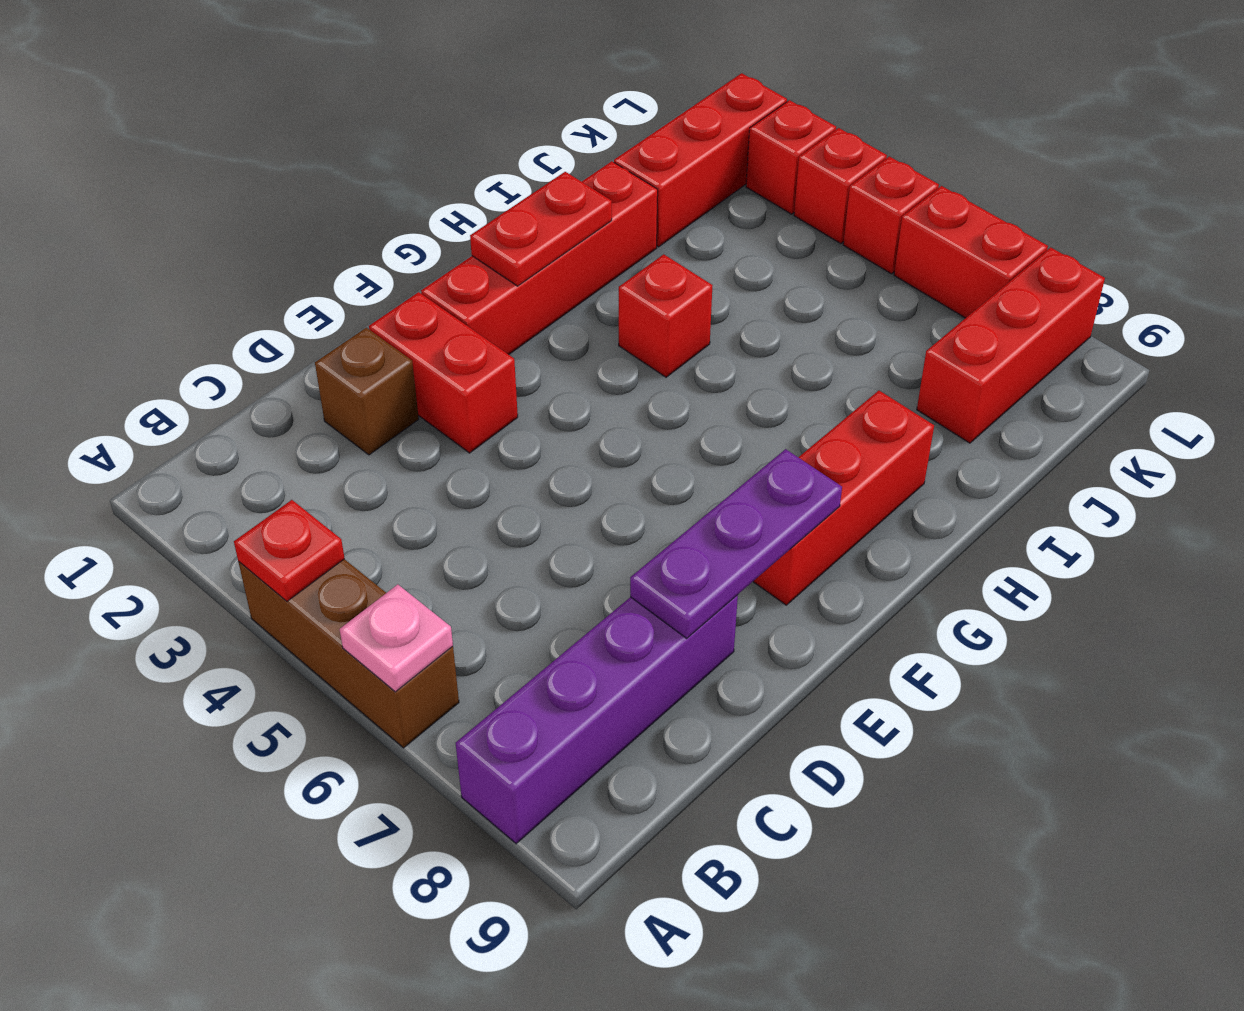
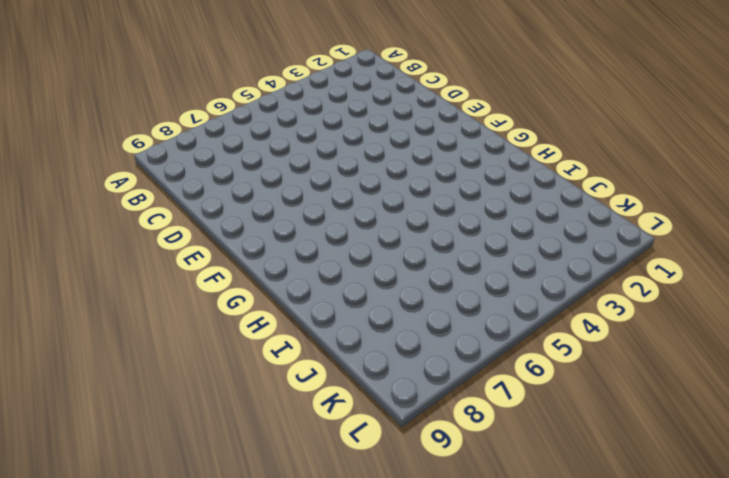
none -> brown brick A4:A6 level 1
none -> purple brick A8:D8 level 1
none -> brown brick D2 level 1

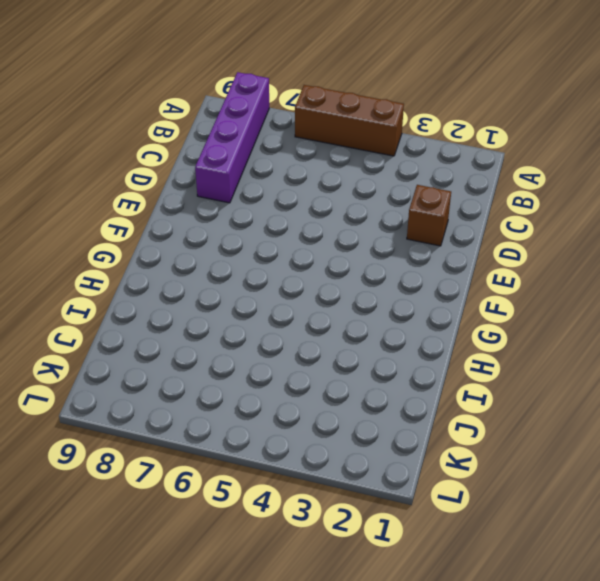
none -> red brick E2:E3 level 1
none -> red brick F2:I2 level 1
none -> red brick F8:H8 level 1

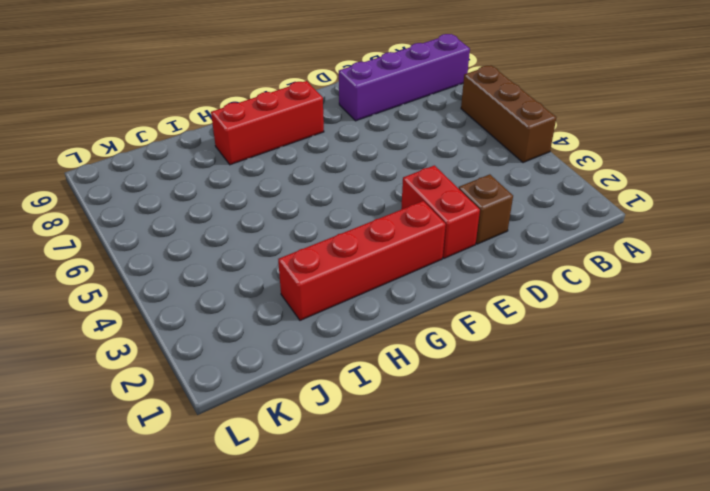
none -> red brick H4 level 1
none -> red brick J2:L2 level 1
none -> red brick J8:L8 level 1

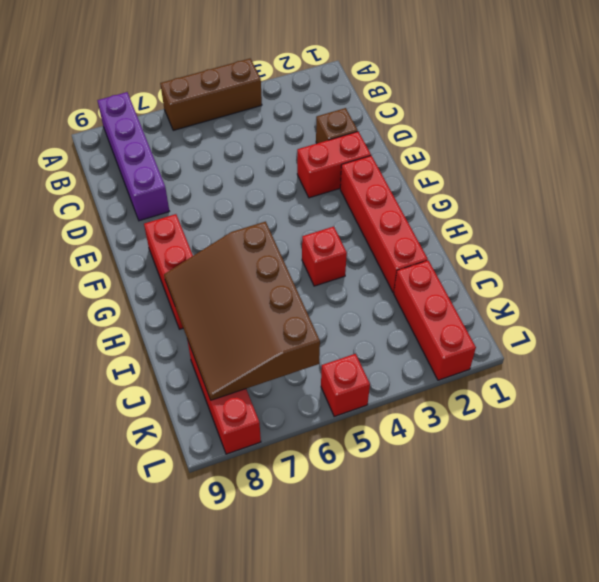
brown slope H6:K8 level 2 top 6 -> none
none -> red brick L3 level 1
none -> red brick L4 level 1
none -> red brick L6:L7 level 1

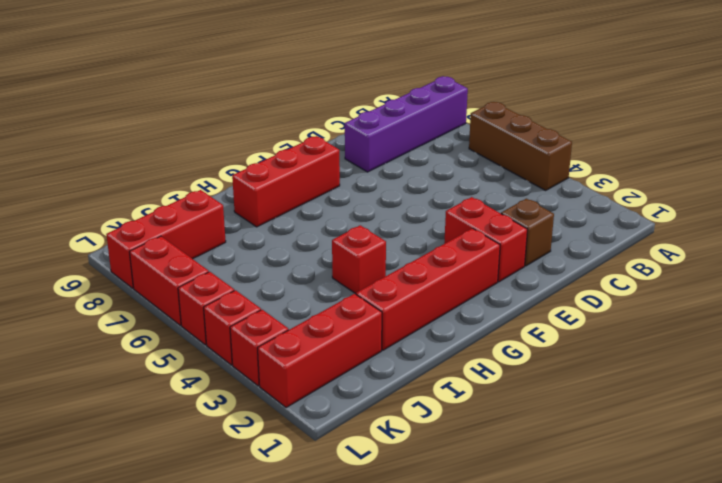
none -> red plate A4 level 2
none -> pink plate A6 level 2
none -> purple plate D8:F8 level 2

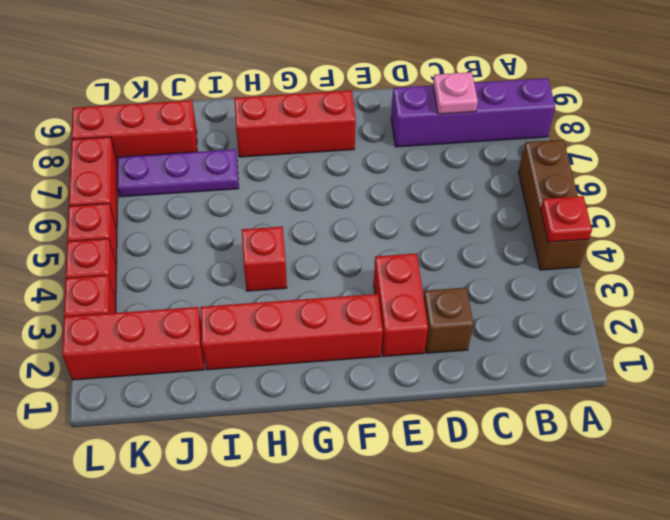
pink plate C8 level 2 -> pink plate A6 level 2
purple plate I7:K7 level 1 -> purple plate D8:F8 level 2
none -> red plate G2:H2 level 2

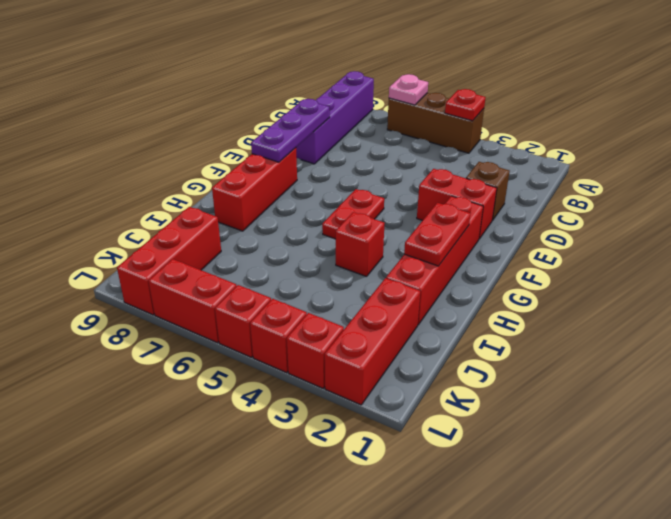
red plate F5:G5 level 1 -> none

